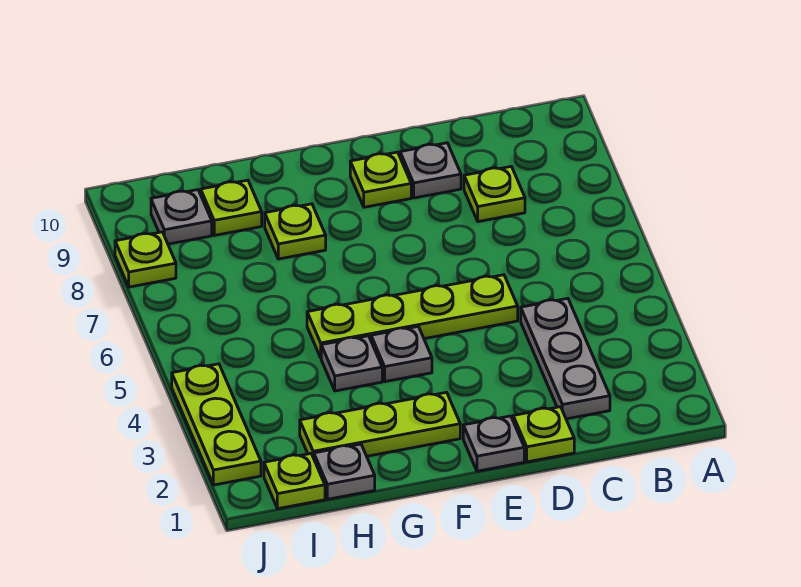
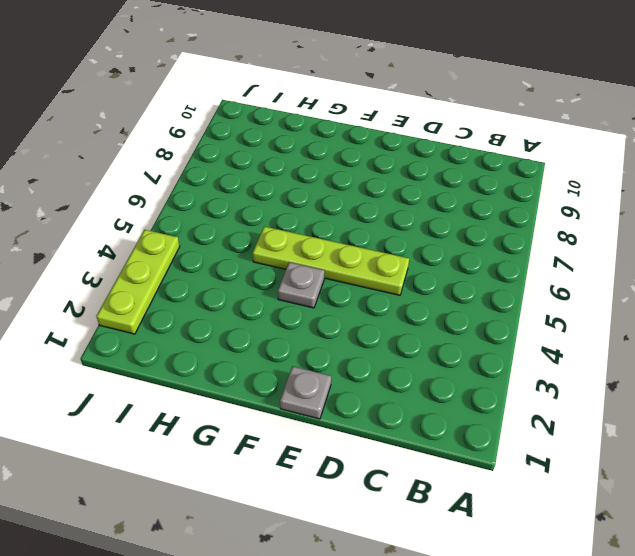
none -> grey plate C2:C4 level 1
none -> lime plate C8 level 1
none -> lime plate D1 level 1

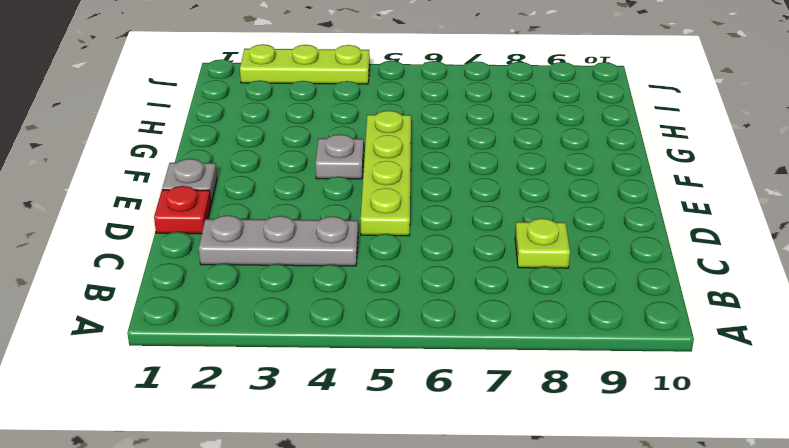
red plate D1 level 1 -> lime plate D1 level 1
none -> grey plate D9 level 1
none -> lime plate E9 level 1
none -> lime plate F2:H2 level 1

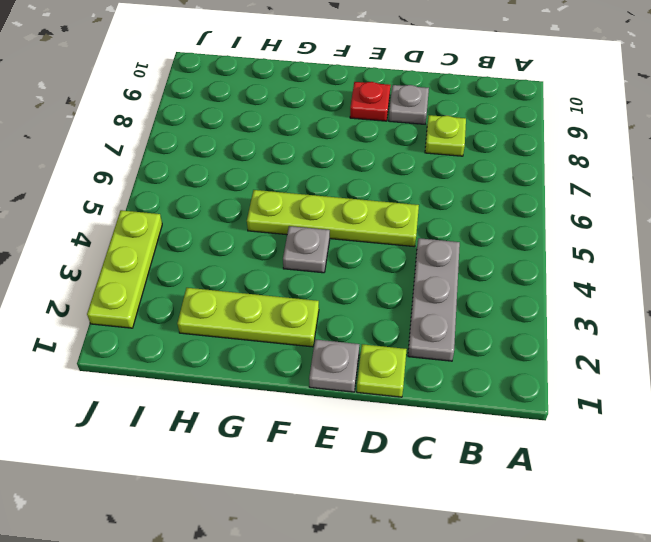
red plate E9 level 1 -> lime plate E9 level 1
none -> grey plate G4 level 1
none -> lime plate G8 level 1
none -> grey plate H1 level 1

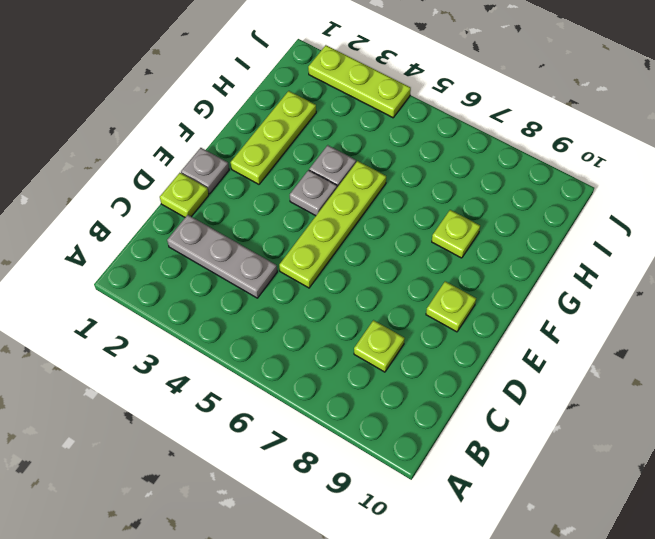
none -> grey plate D9 level 1
none -> grey plate H1 level 1
none -> lime plate H9 level 1

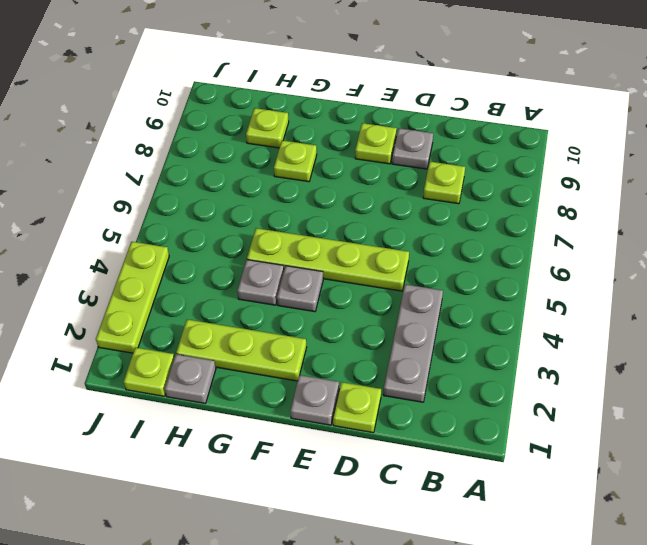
none -> grey plate I9 level 1
none -> lime plate J8 level 1

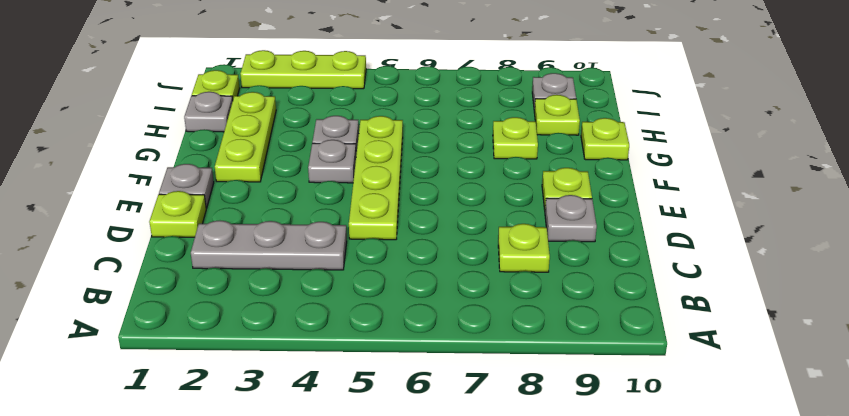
lime plate G10 level 1 -> lime plate J8 level 1

